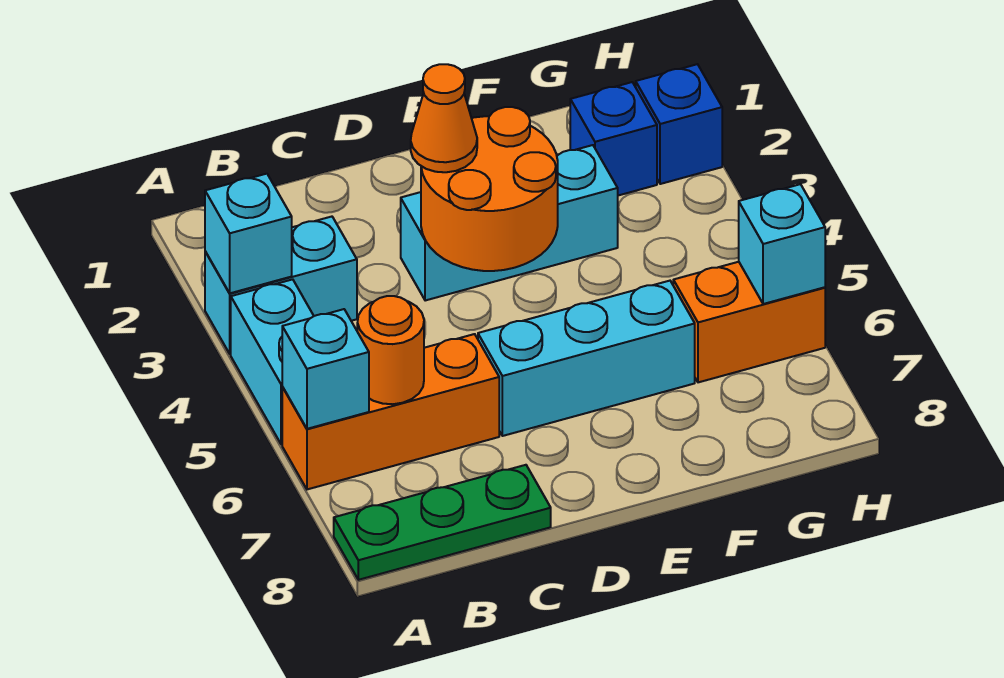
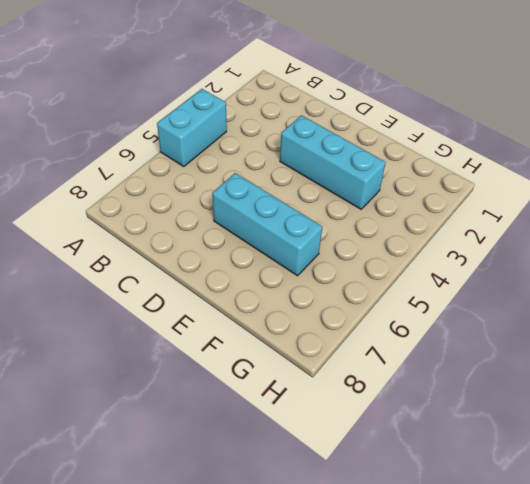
none -> cyan brick A3:B3 level 1
none -> orange brick A6:C6 level 1
none -> green plate A8:C8 level 1

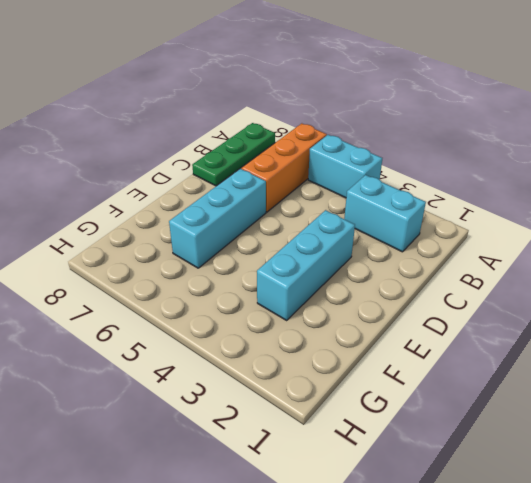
cyan brick B2:B3 level 1 -> cyan brick A3:B3 level 1
none -> blue brick G2 level 1
none -> orange brick G6:H6 level 1
none -> blue brick H2 level 1

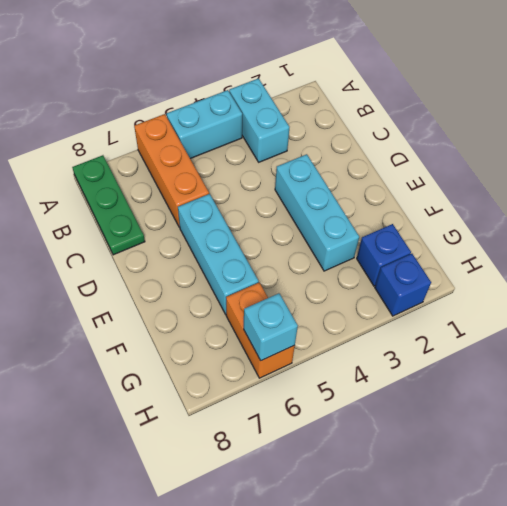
none -> cyan brick A3 level 2
none -> cyan brick A6 level 2
none -> orange round brick B6 level 2

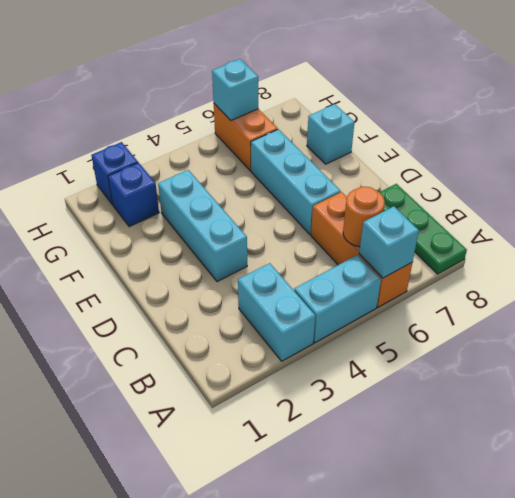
cyan brick F8 level 1 -> cyan brick A3 level 2
none -> orange round brick D3:E4 level 2
none -> orange cone D3 level 3

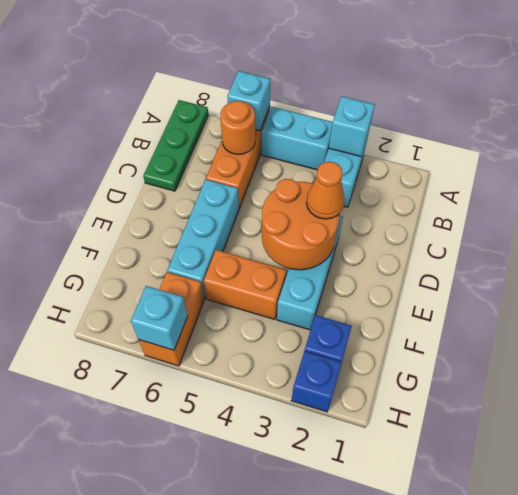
orange brick F4:F5 level 1 -> none

